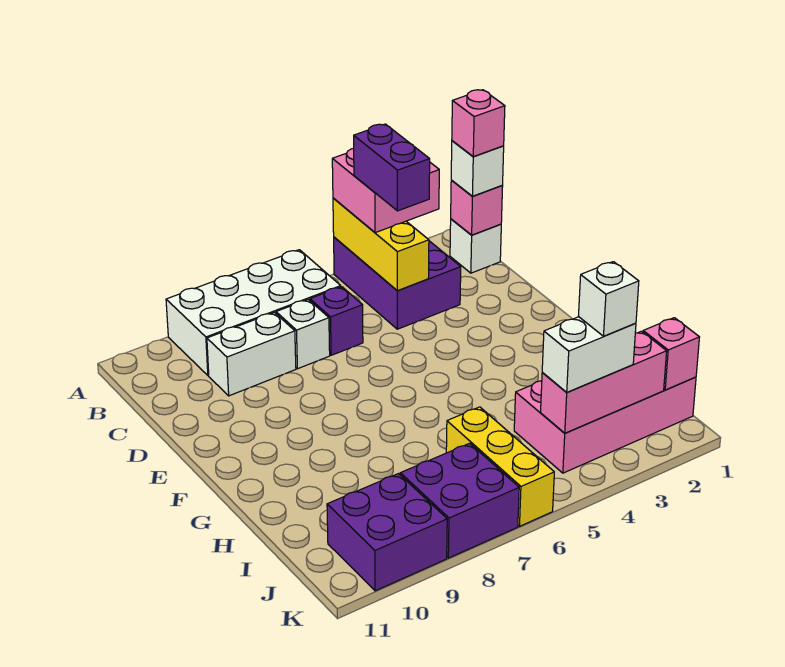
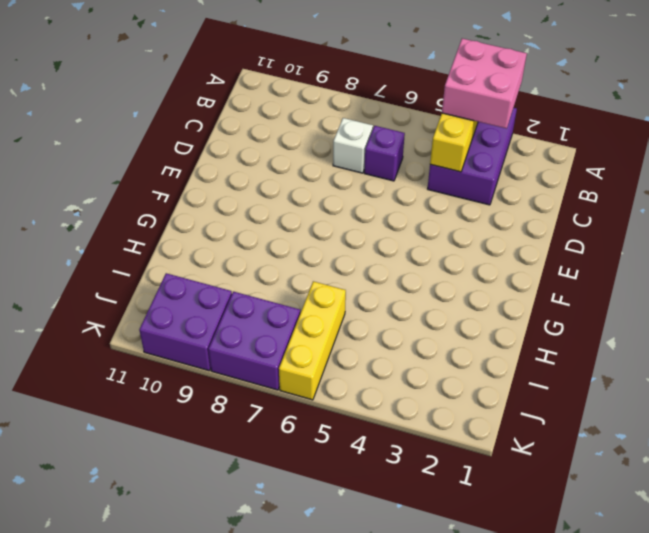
none -> white brick A6:B9 level 1
none -> white brick B1 level 1
none -> white brick C8:C9 level 1

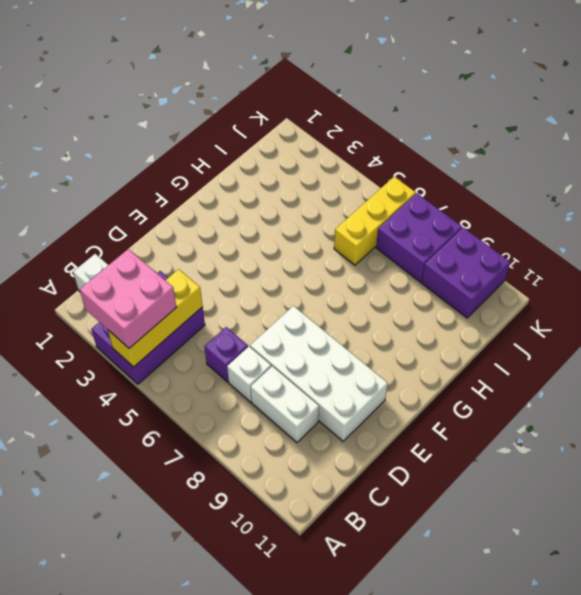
white brick D7:E10 level 1 -> white brick A6:B9 level 1
none -> pink brick I1:J4 level 1
none -> pink brick B1 level 2
none -> pink brick J1 level 2

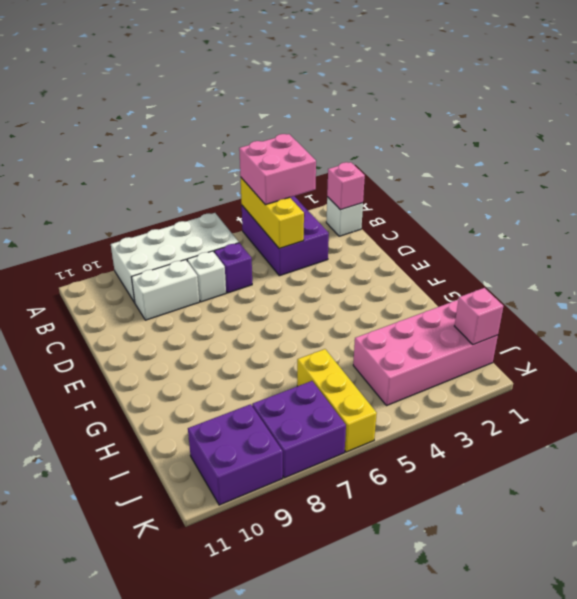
none -> pink brick J2:J4 level 2
none -> white brick B1 level 3
none -> white brick J3:J4 level 3

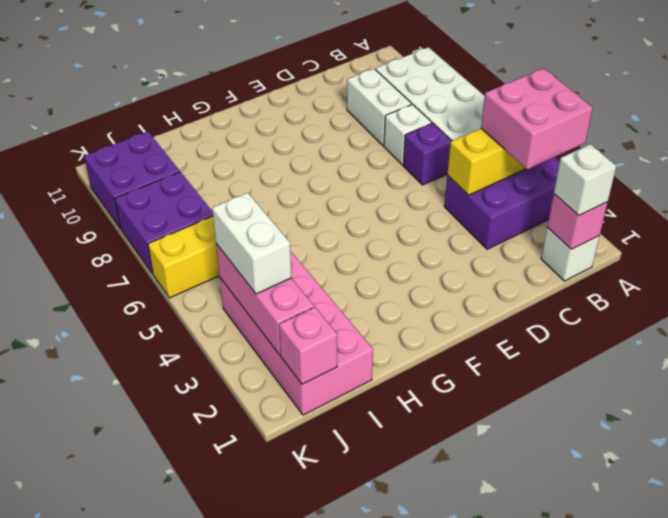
none -> pink brick B1 level 4
none -> purple brick B4:C4 level 4
none -> white brick J3 level 4

